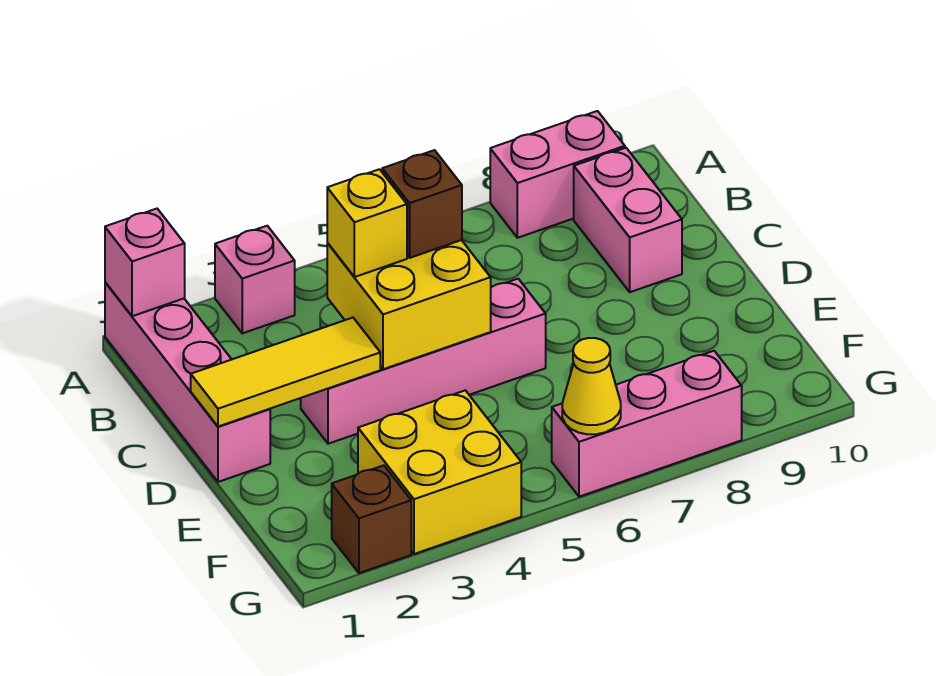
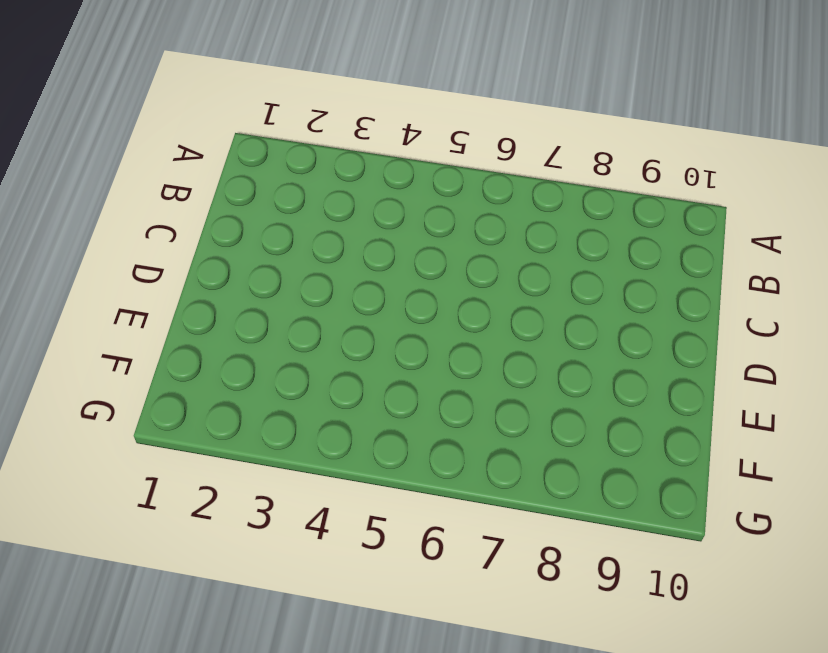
none -> pink brick A1:D1 level 1
none -> pink brick A3 level 1
none -> pink brick A8:A9 level 1

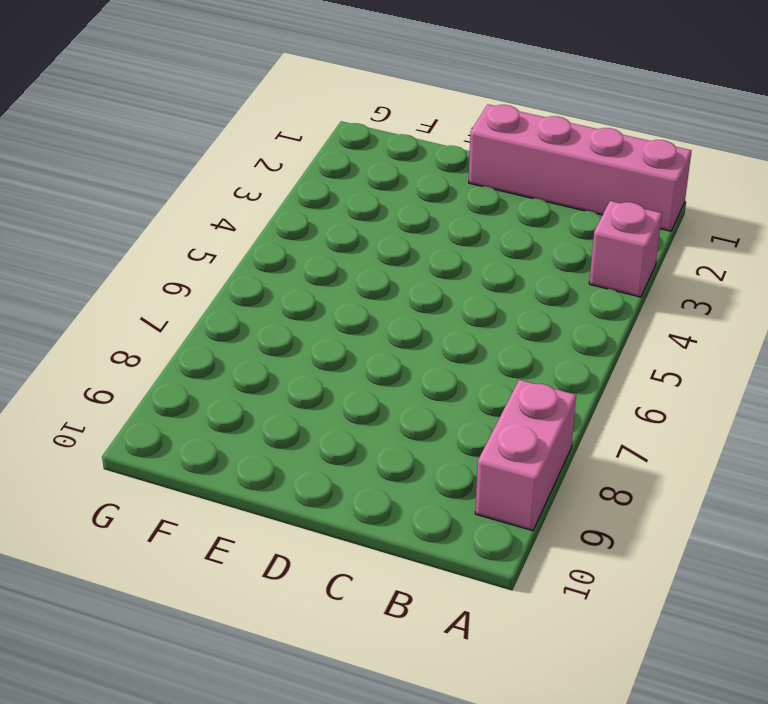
none -> pink brick B9:C9 level 1
none -> pink brick D3:D6 level 1
none -> yellow brick F3:G4 level 1

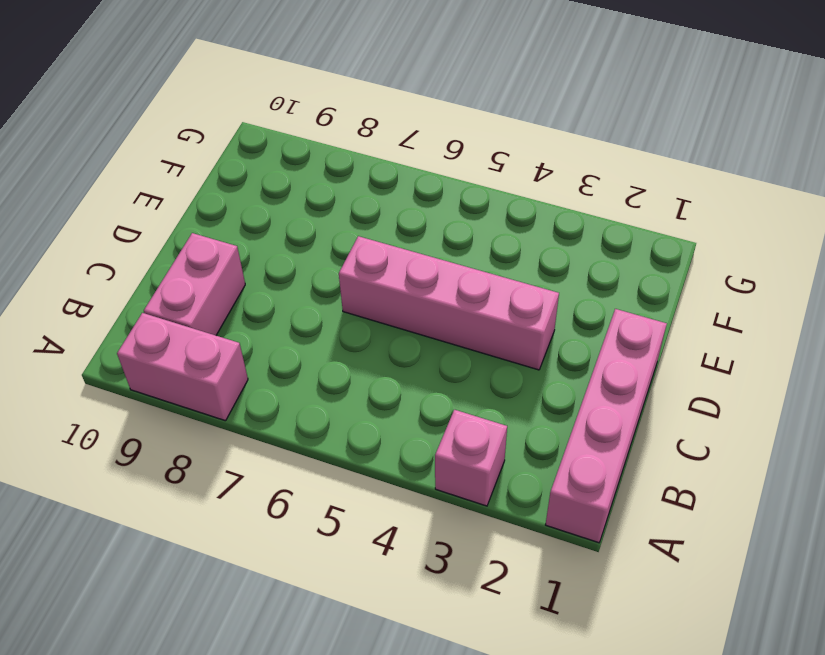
none -> yellow brick F3:G4 level 1
none -> brown brick G2 level 1
none -> pink brick G6:G8 level 1

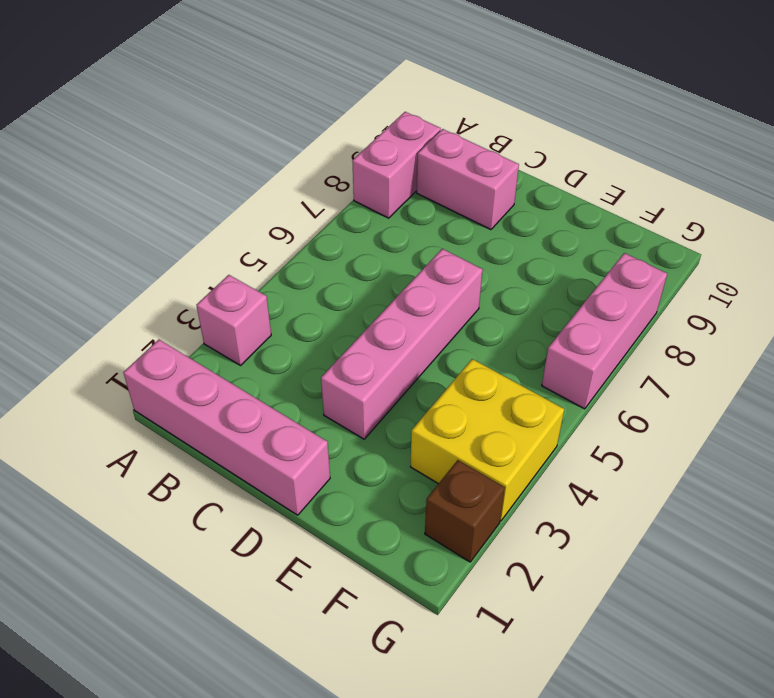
none -> pink brick A1 level 2
none -> yellow brick C4:D5 level 2
none -> yellow tile D1:D3 level 2

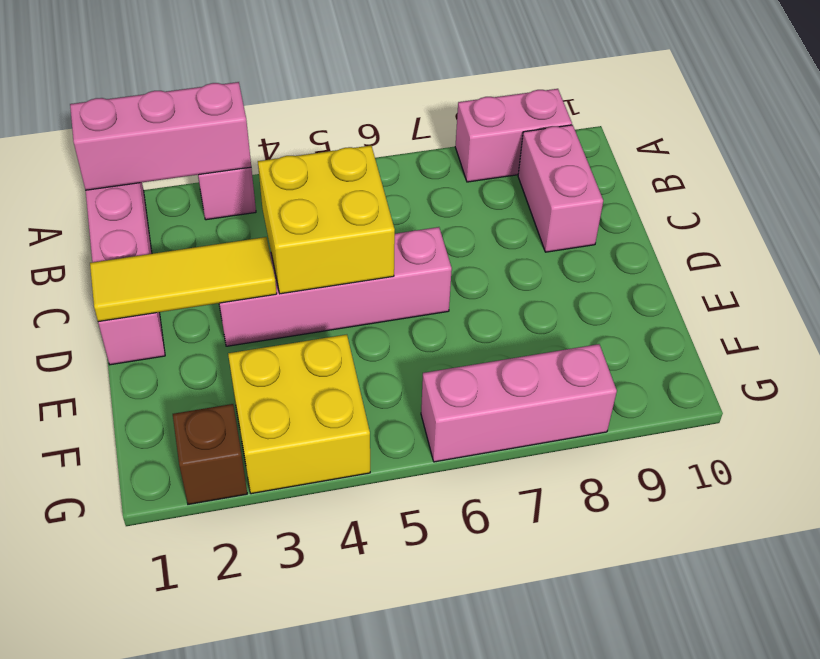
pink brick A1:A3 level 2 -> pink brick A1 level 2
none -> yellow cone G6 level 2
none -> yellow brick C4 level 3
none -> brown brick C5 level 3

